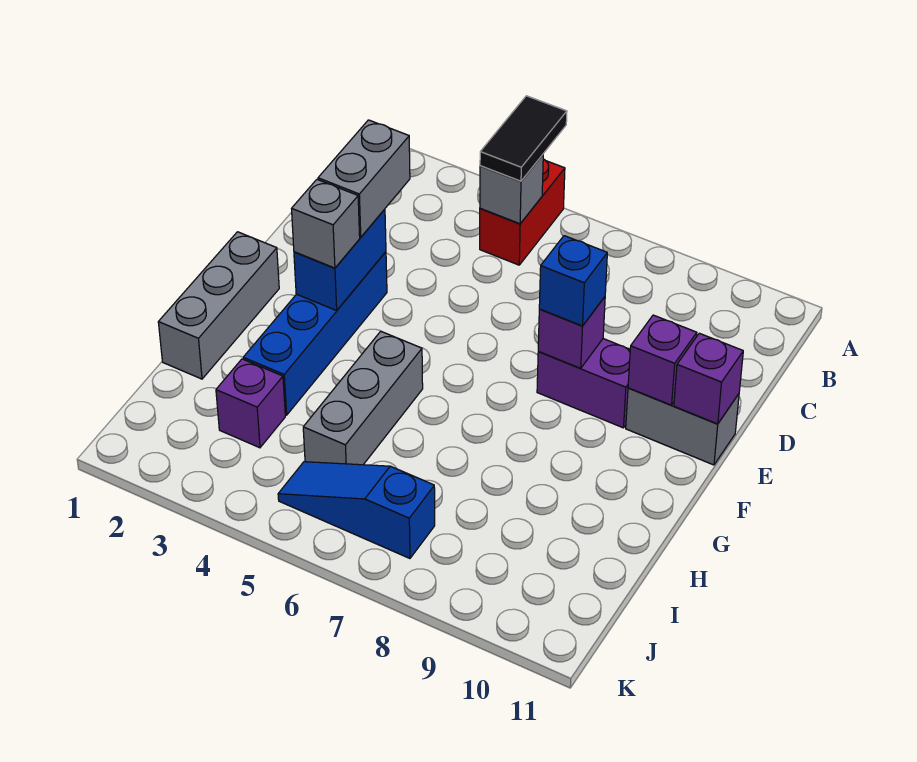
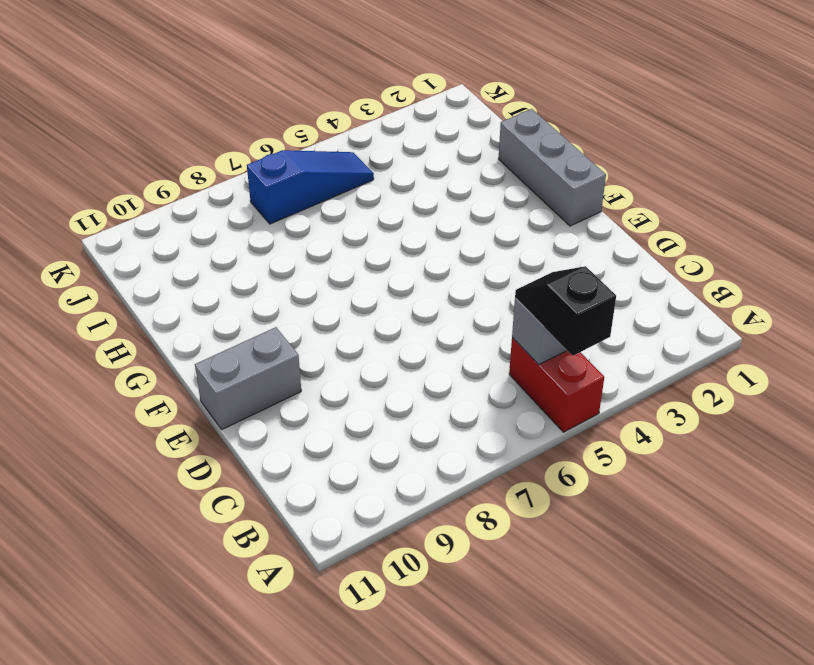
black slope A5:B5 level 3 top A -> black tile A5:B5 level 3
none -> blue brick E3:H3 level 1
none -> purple brick E8:E9 level 1
none -> grey brick G5:I5 level 1

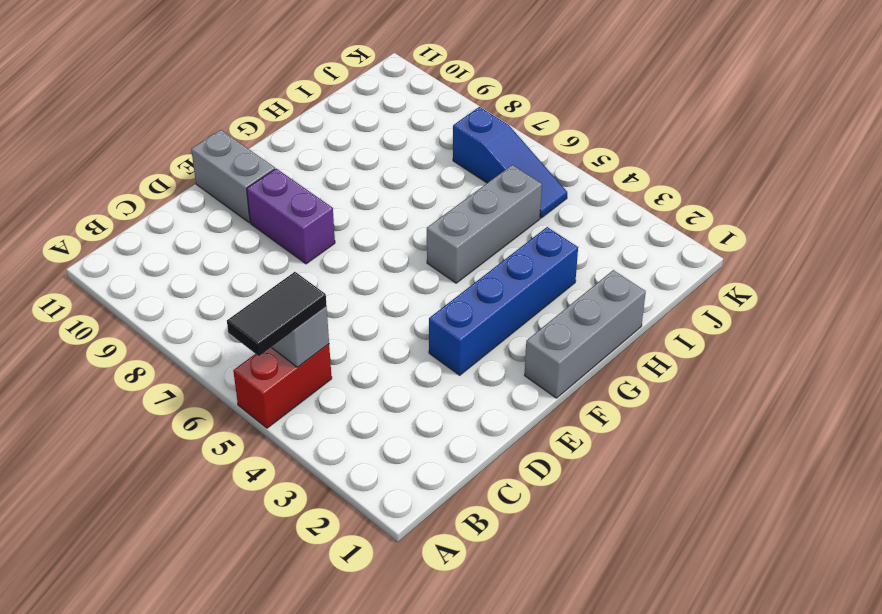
none -> purple brick I3 level 1
none -> blue brick E3:F3 level 2
none -> purple brick E8 level 2

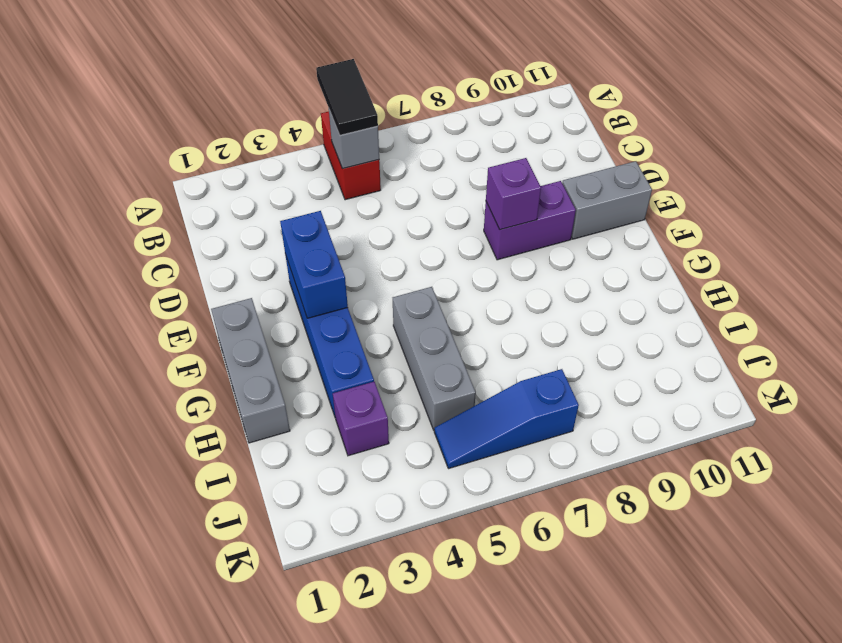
none -> purple brick E10 level 2
none -> purple brick E11 level 2
none -> grey brick D3:E3 level 3

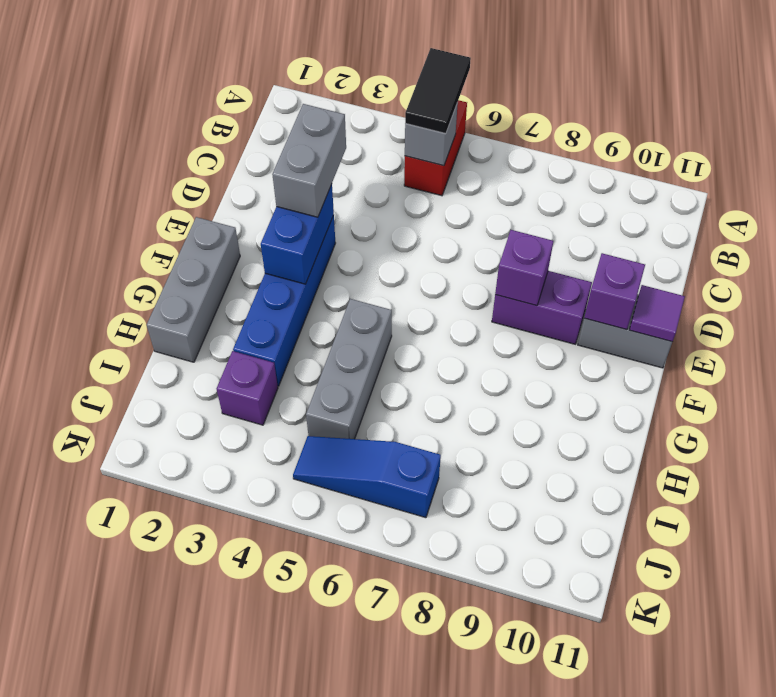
purple tile E11 level 2 -> purple brick E11 level 2
none -> blue brick E8 level 3
none -> grey brick F3 level 3

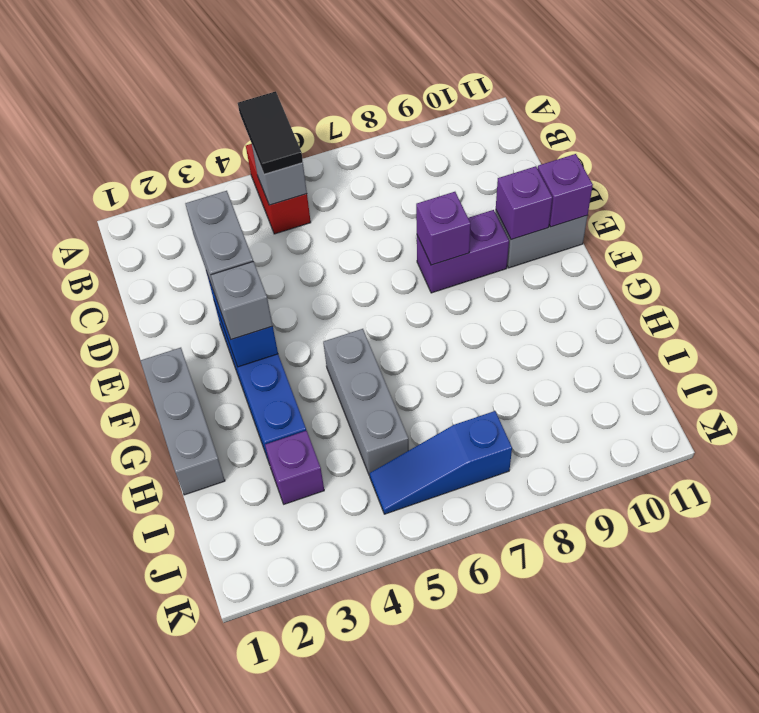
none -> blue brick E8 level 3

